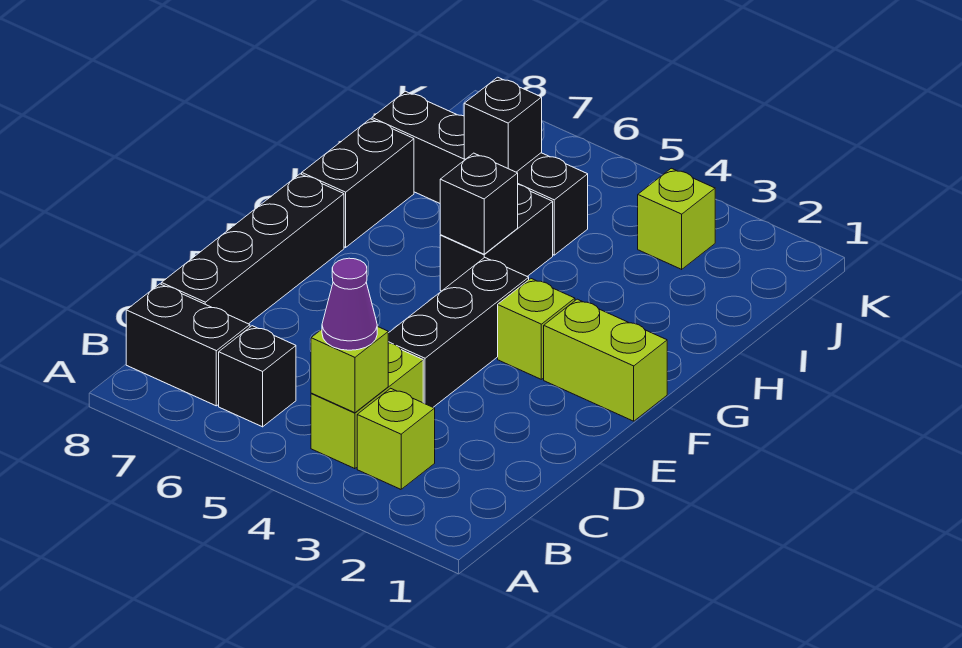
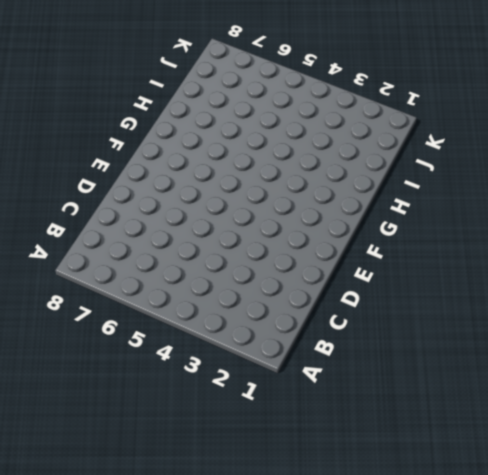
none -> lime brick B3 level 1
none -> lime brick B4:C4 level 1
none -> black brick B6 level 1

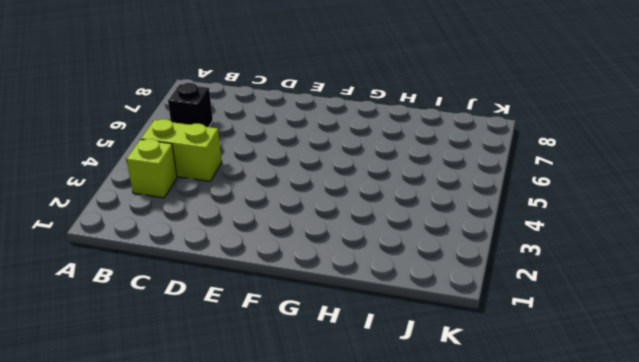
none -> black brick B7:B8 level 1
none -> black brick C8:F8 level 1
none -> black brick D4:F4 level 1

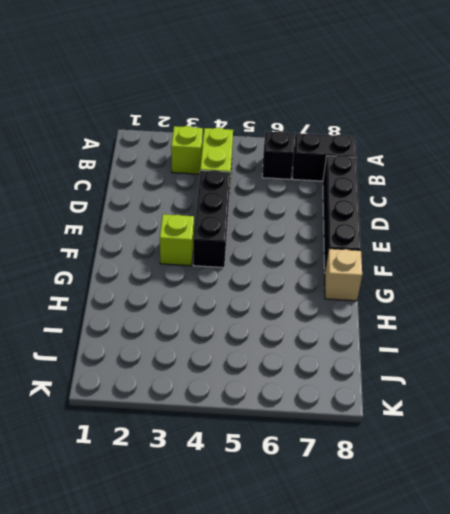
tan brick G8 level 1 -> black brick G8:H8 level 1
none -> lime brick F1:F2 level 1
none -> black brick G5:H5 level 1
none -> black brick I5:I8 level 1

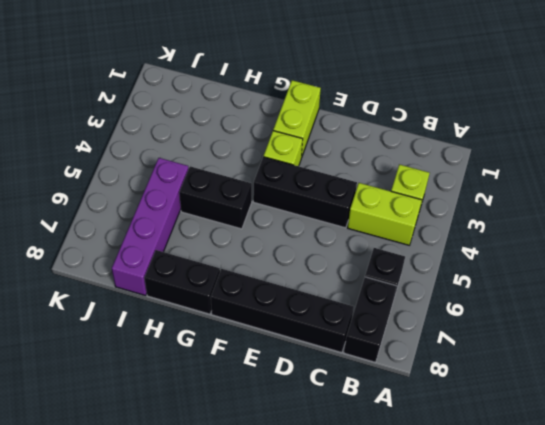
purple brick I5:I8 level 1 -> black brick I5:I8 level 1
none -> lime brick J3 level 1
none -> lime brick B4 level 2
none -> black brick G5 level 2

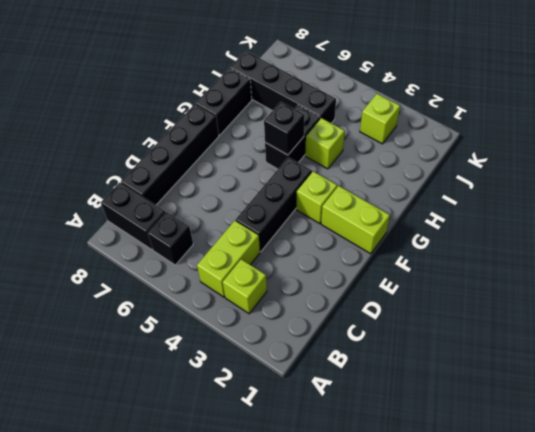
lime brick H4 level 1 -> lime brick B4 level 2
none -> black brick I6 level 2
none -> purple cone B4 level 3

